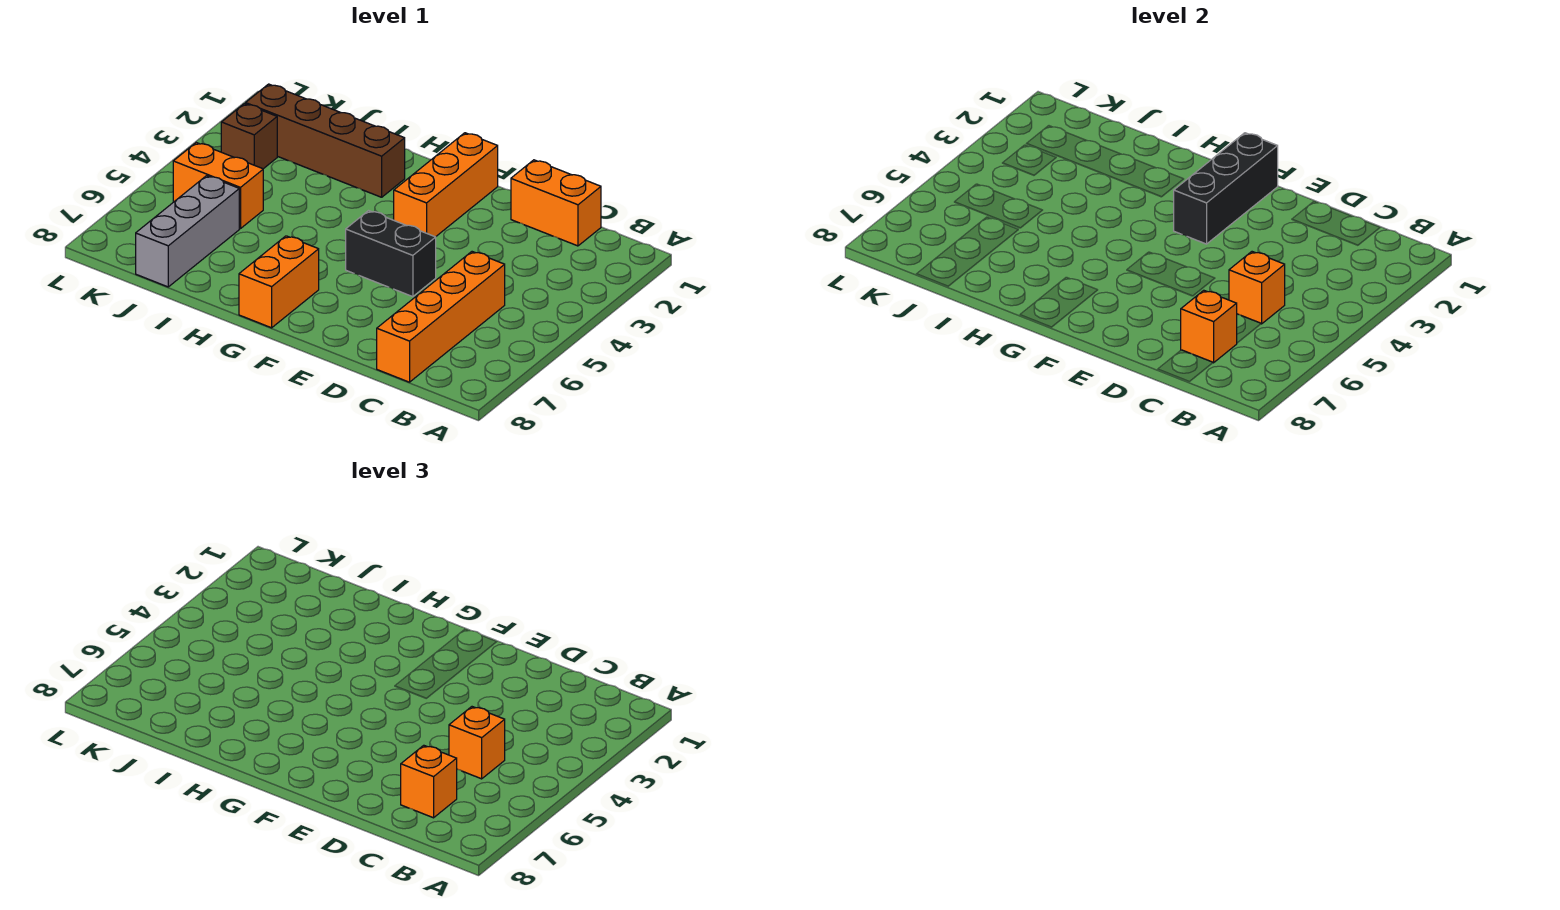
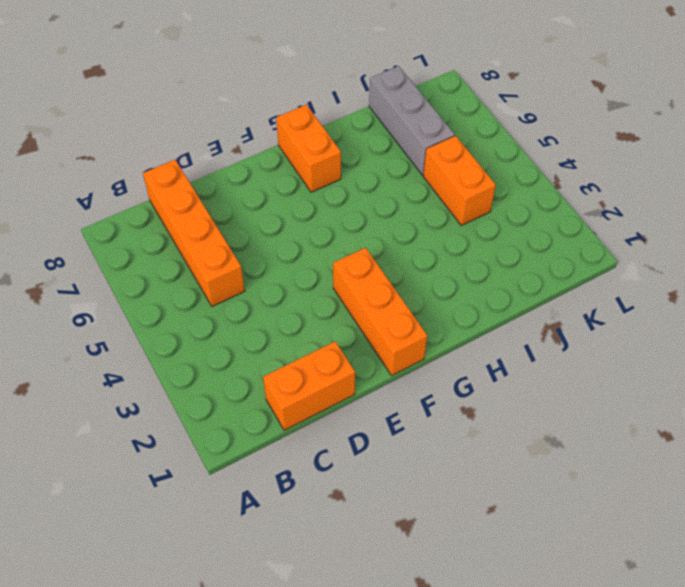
orange brick J4:J5 level 1 -> orange brick J5:K5 level 1
none -> black brick E5:F5 level 1
none -> brown brick H2:K2 level 1
none -> brown brick K3 level 1

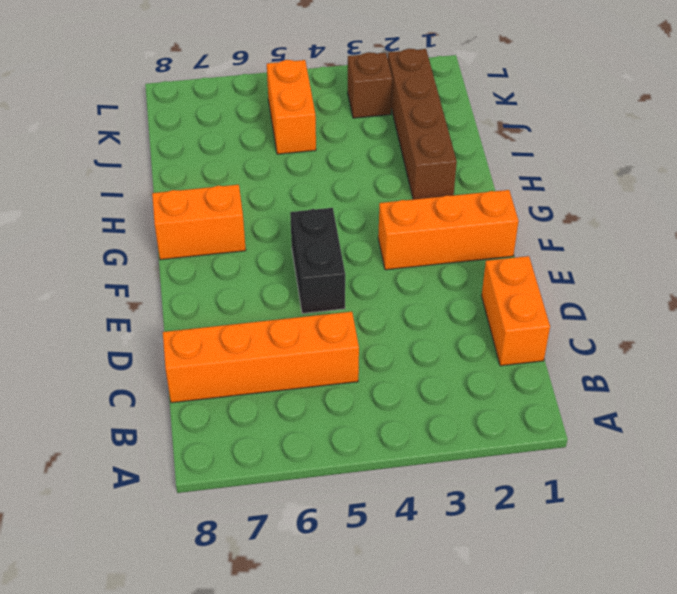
none -> grey brick J6:J8 level 1
none -> orange brick C5 level 2
none -> orange brick C7 level 2

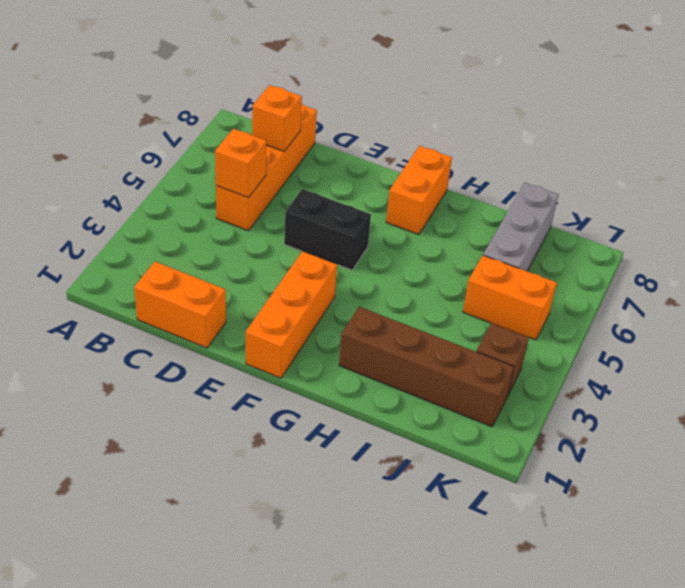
none -> black brick F1:F3 level 2
none -> orange brick C5 level 3
none -> orange brick C7 level 3

